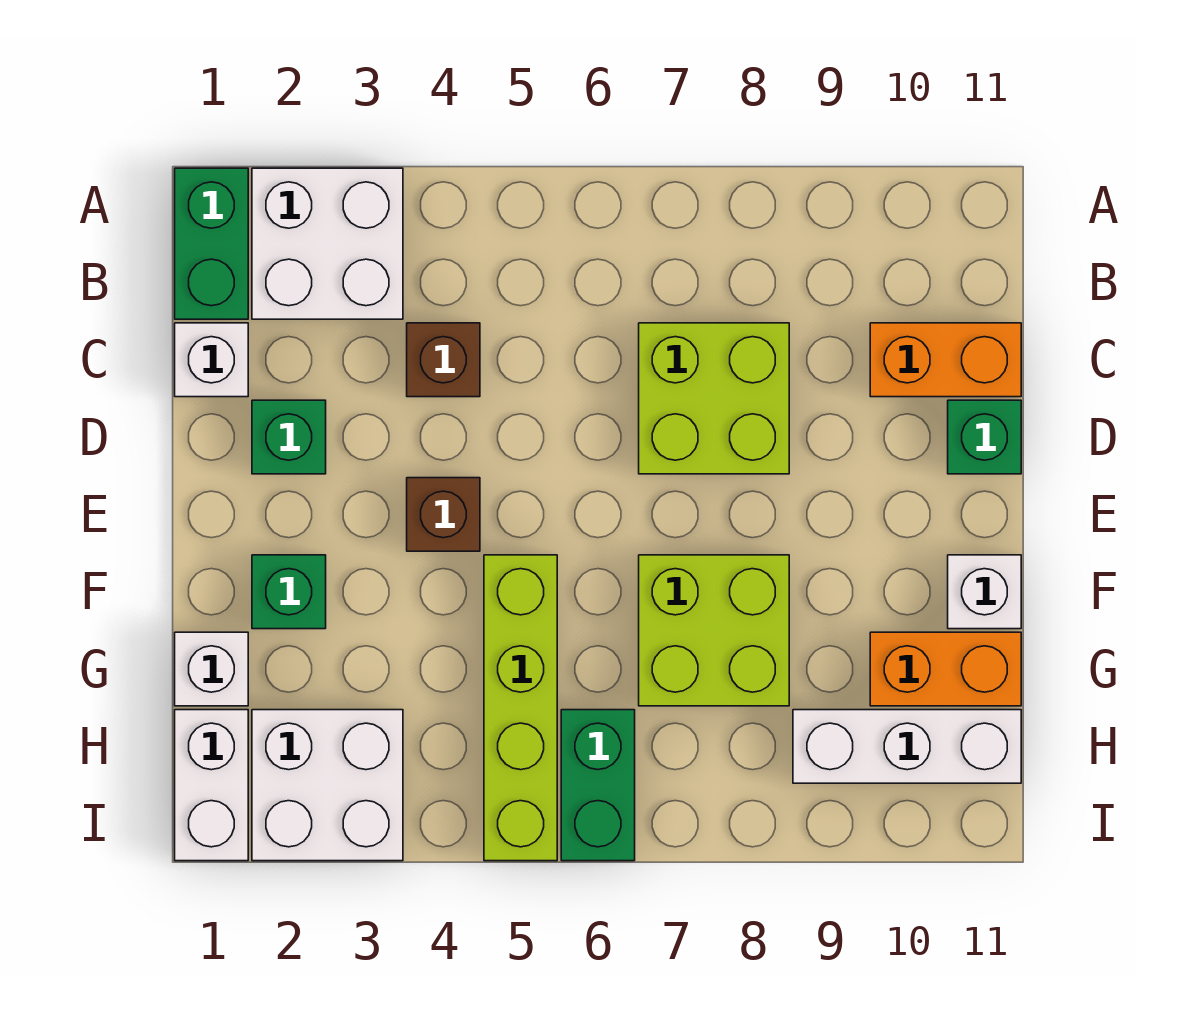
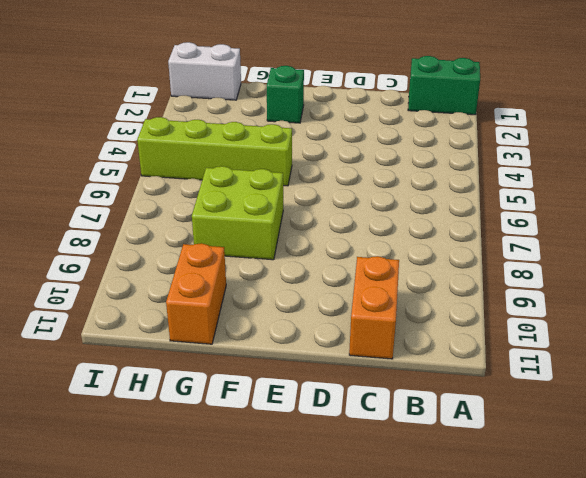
none -> white brick A2:B3 level 1
none -> white brick C1 level 1
none -> brown brick C4 level 1

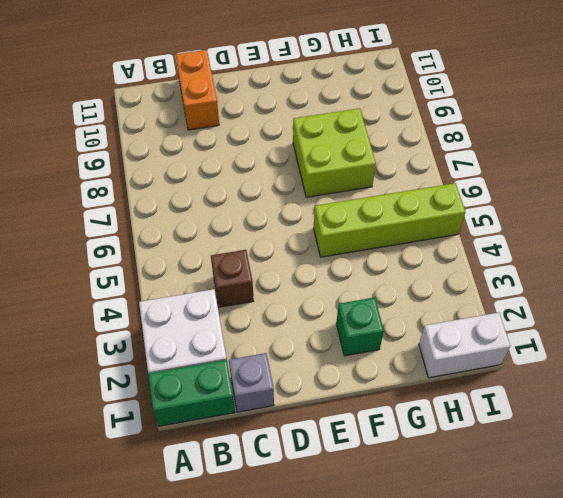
grey brick C1 level 1 -> white brick C1 level 1
none -> lime brick C7:D8 level 1
none -> green brick D2 level 1
none -> green brick D11 level 1

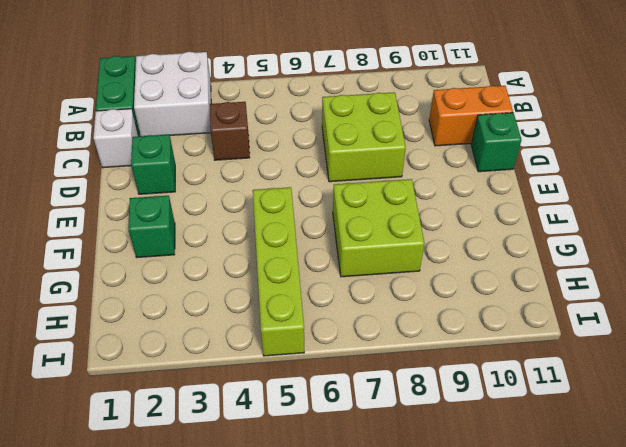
none -> brown brick E4 level 1
none -> white brick F11 level 1
none -> white brick G1 level 1

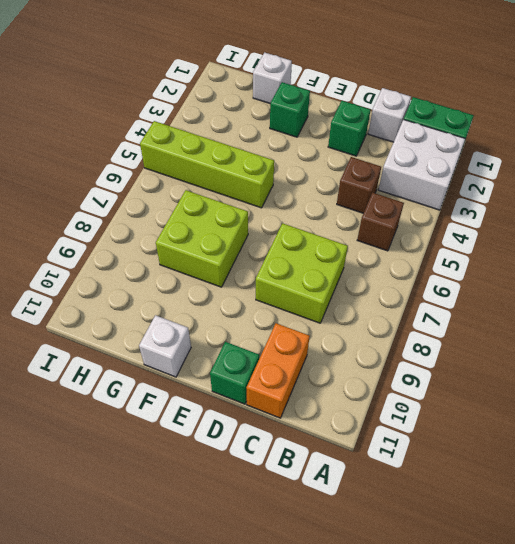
brown brick B5 level 1 -> brown brick E4 level 1
none -> orange brick G10:G11 level 1
none -> white brick H1:I1 level 1
none -> white brick H2:I3 level 1

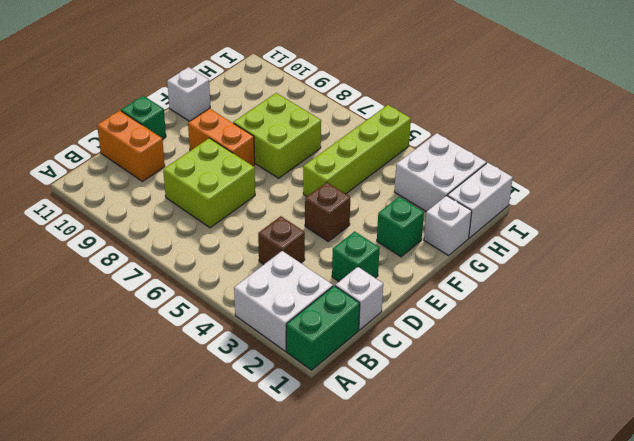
orange brick E8:E9 level 1 -> orange brick G10:G11 level 1
none -> green brick H6:I6 level 1
none -> white brick H9:H11 level 1

